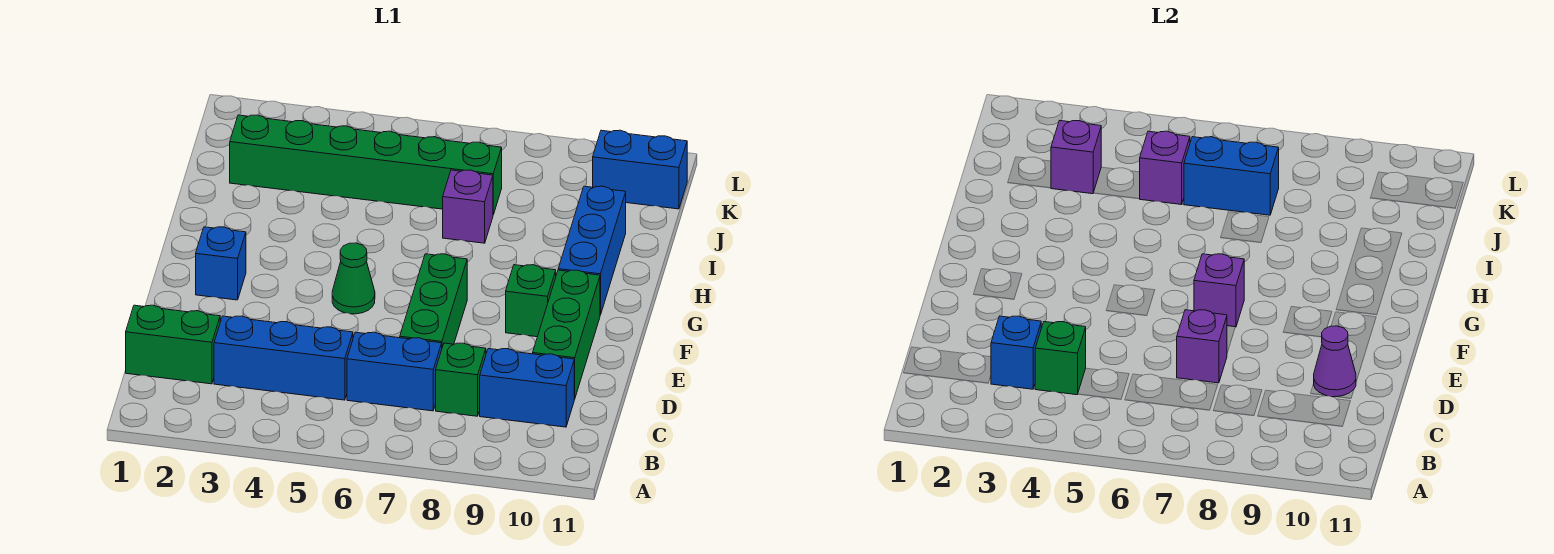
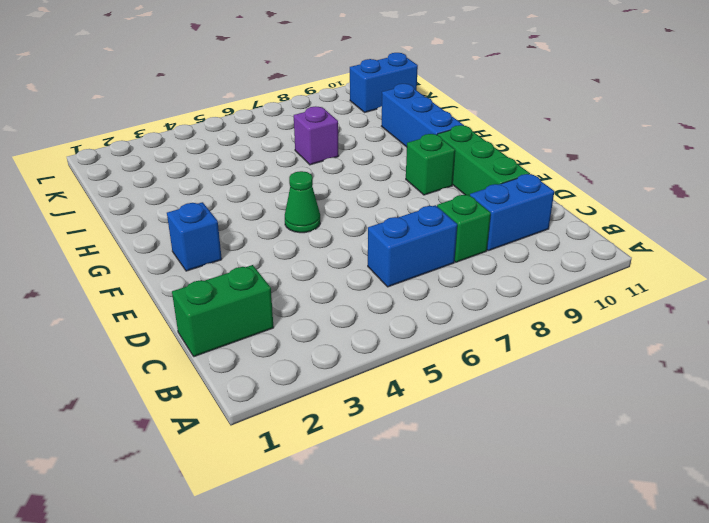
none -> blue brick C3:C5 level 1
none -> green brick D7:F7 level 1
none -> green brick J2:J7 level 1

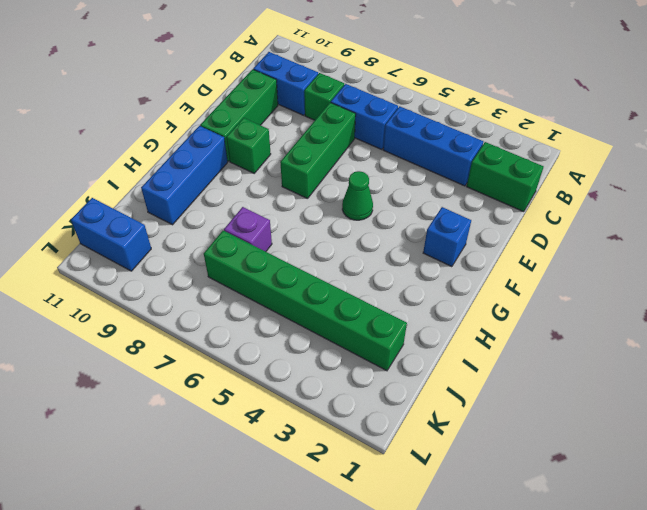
none -> blue brick C3 level 2
none -> green brick C4 level 2
none -> purple brick D7 level 2

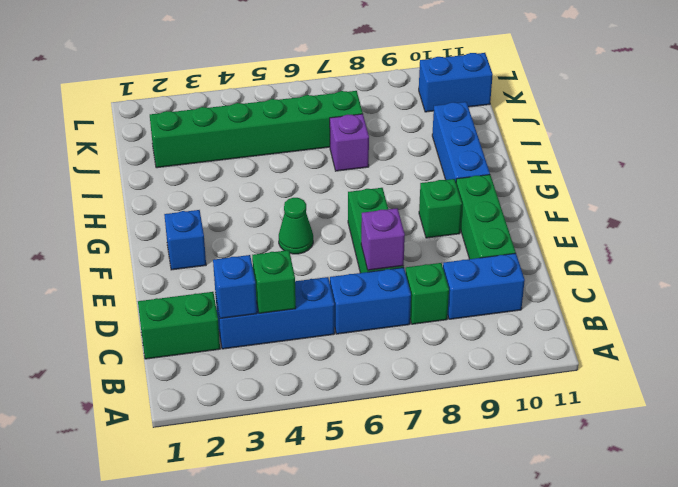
none -> purple cone D10 level 2
none -> purple brick F7 level 2
none -> purple brick J3 level 2

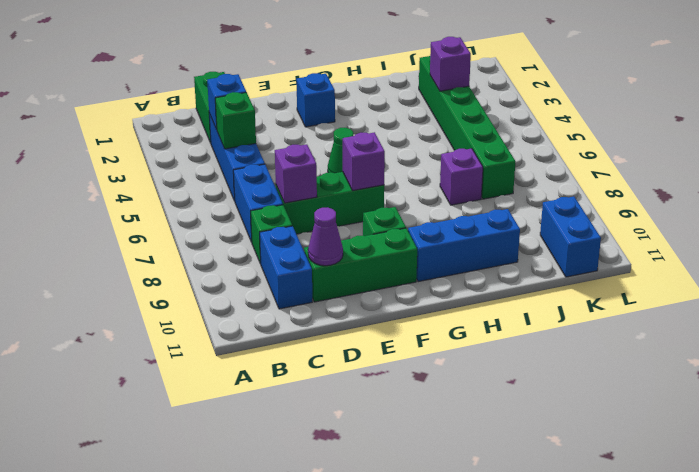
none -> purple brick J5 level 2
none -> blue brick J6:J7 level 2

